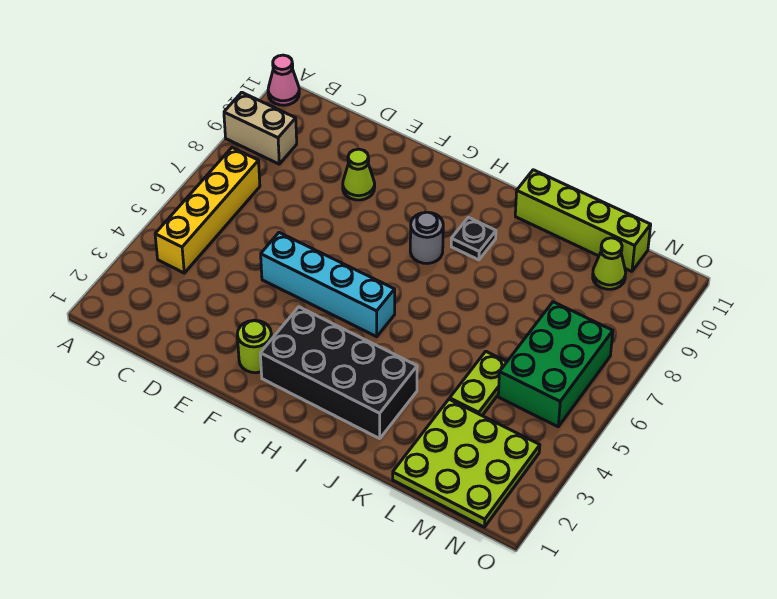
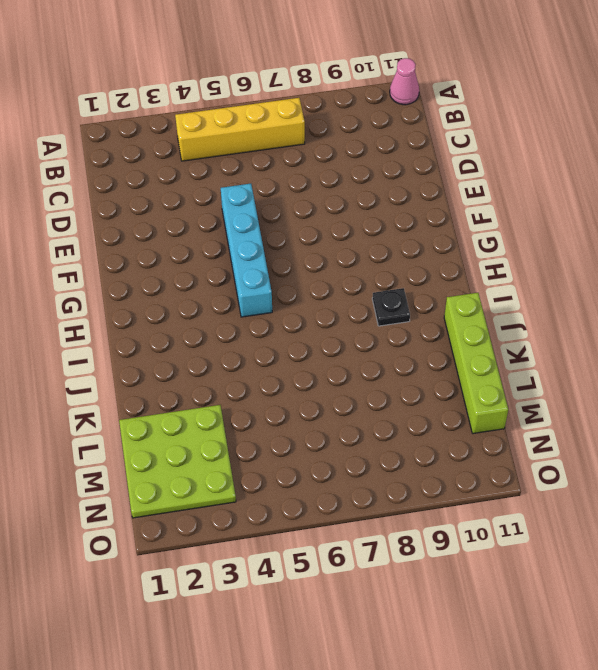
none -> tan brick A9:B9 level 1
none -> lime cone E9 level 1
none -> lime round brick F2 level 1

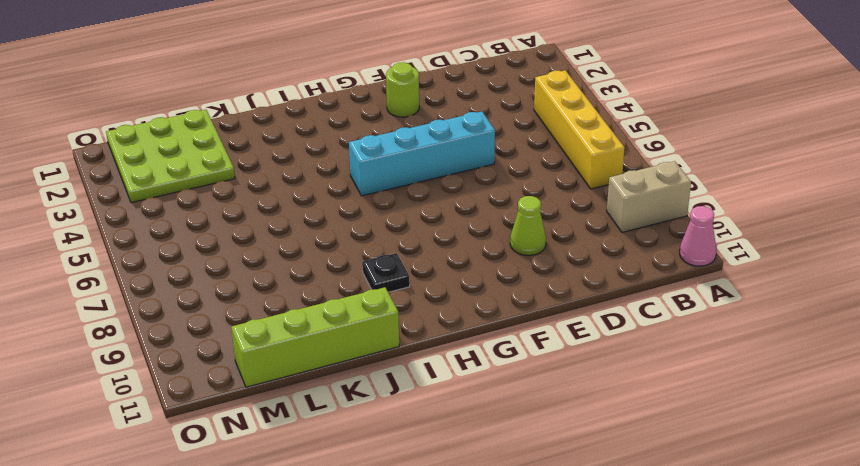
none -> black brick G2:J3 level 1
none -> grey round brick H8 level 1
none -> lime plate L4:L5 level 1

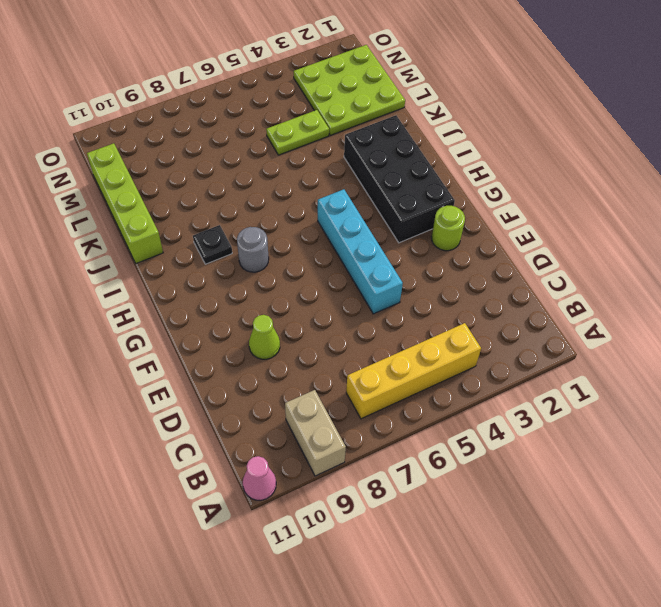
none -> green brick M5:N7 level 1
none -> lime cone M10 level 1

